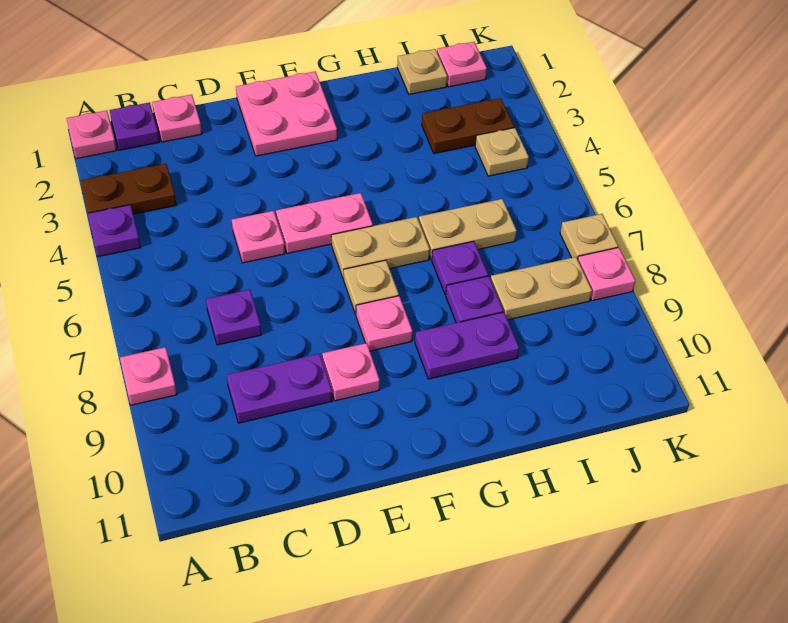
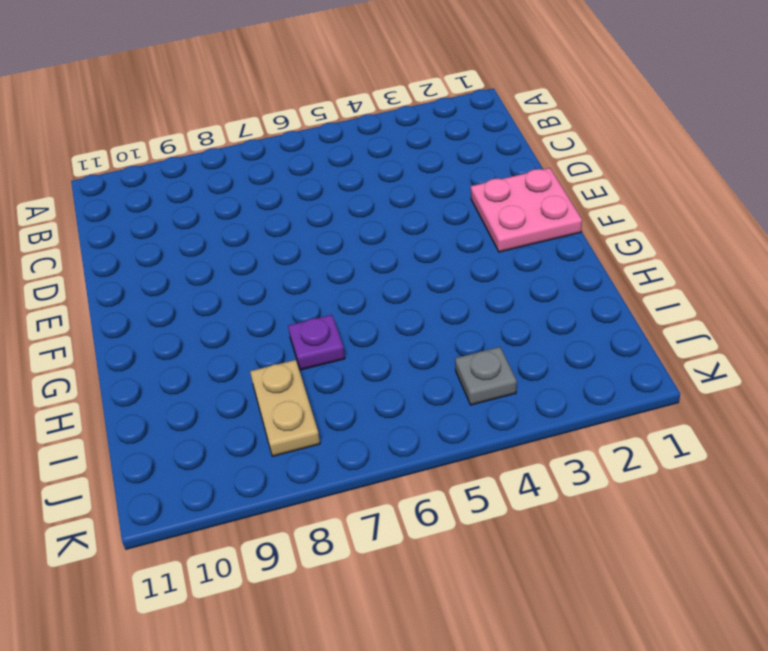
grey plate J4 level 1 -> tan plate J4 level 1
none -> pink plate A1 level 1
none -> brown plate A3:B3 level 1
none -> purple plate A4 level 1

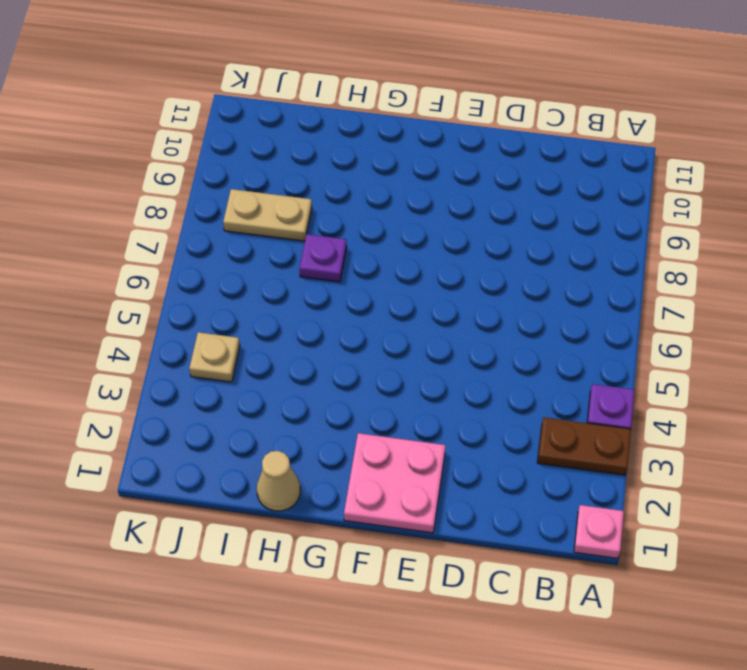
tan cone H1 level 1 -> none
none -> pink plate A8 level 1
none -> purple plate B1 level 1
none -> pink plate C1 level 1

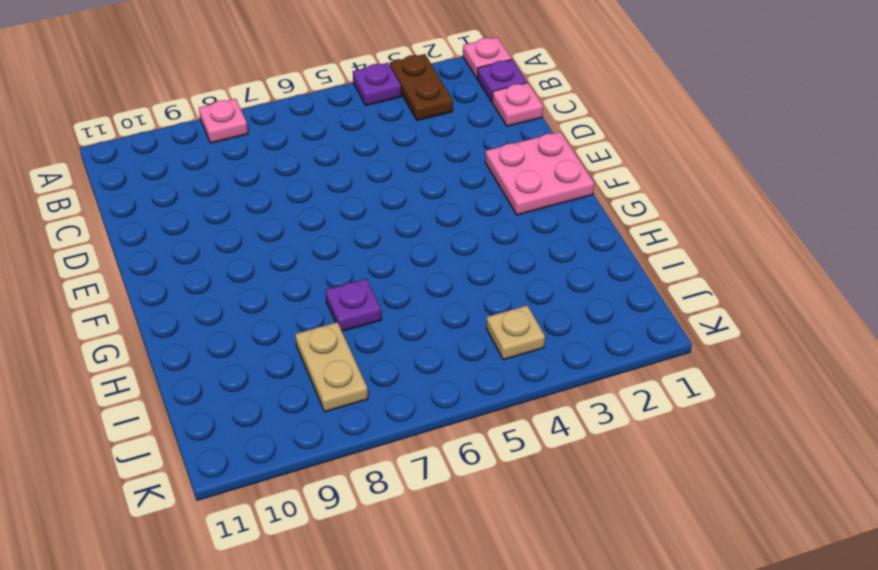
none -> purple plate C7 level 1
none -> purple plate C9:D9 level 1
none -> pink plate D5 level 1

